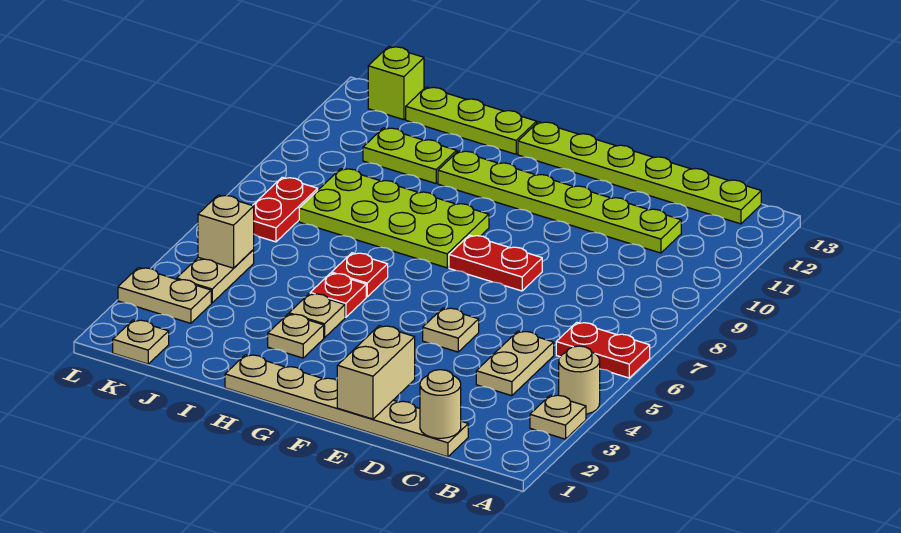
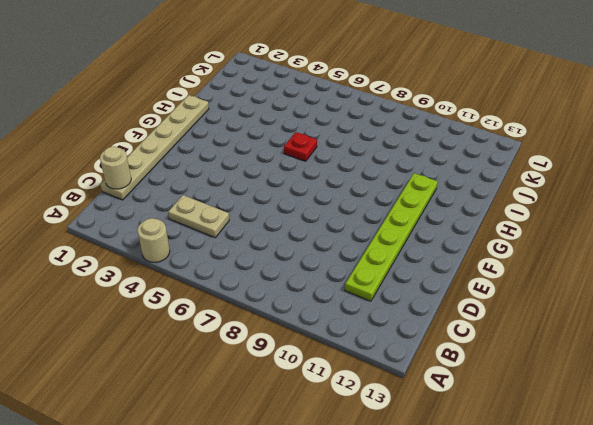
none -> tan plate A3 level 1
none -> red plate A6:B6 level 1
none -> lime plate B13:G13 level 1

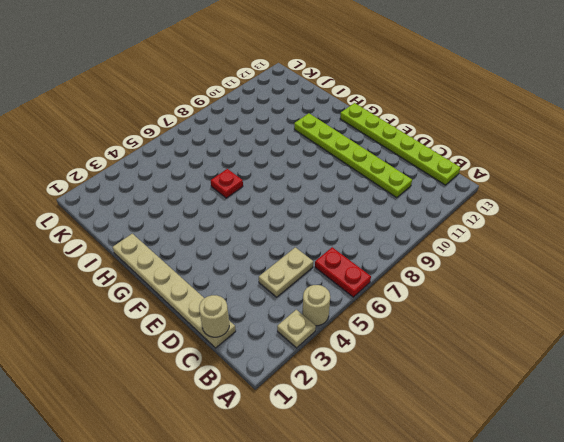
none -> tan plate E5 level 1
none -> red plate E8:F8 level 1
none -> lime plate G8:J9 level 1

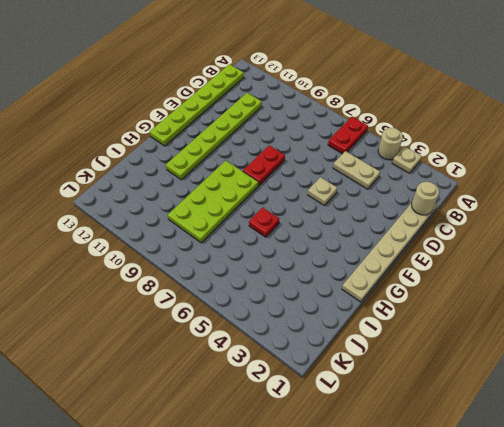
none -> tan plate H3 level 1
none -> tan plate H4 level 1
none -> red plate H5 level 1

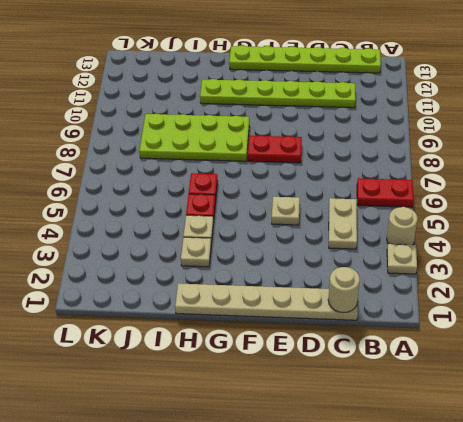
none -> lime plate H13:J13 level 1
none -> lime plate I11:J11 level 1
none -> tan plate K1 level 1

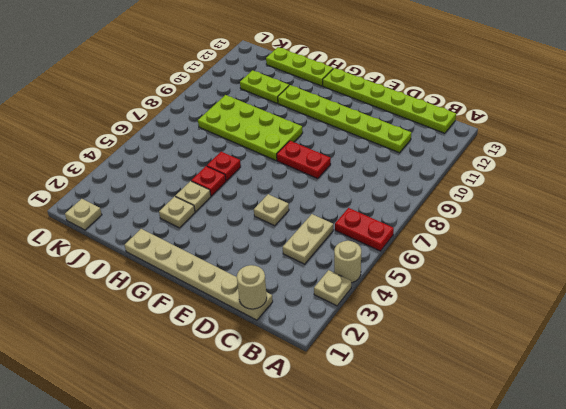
none -> tan plate K3:L3 level 1
none -> tan plate K4:K5 level 1
none -> red plate K7:K8 level 1

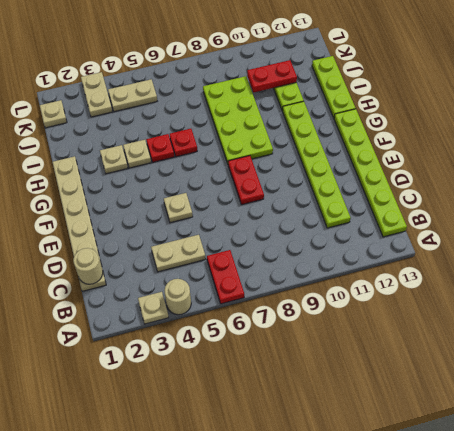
red plate J10:J11 level 2 -> red plate K7:K8 level 1
none -> lime brick K13 level 1
none -> tan brick E1:E2 level 2
none -> tan brick K5 level 2

